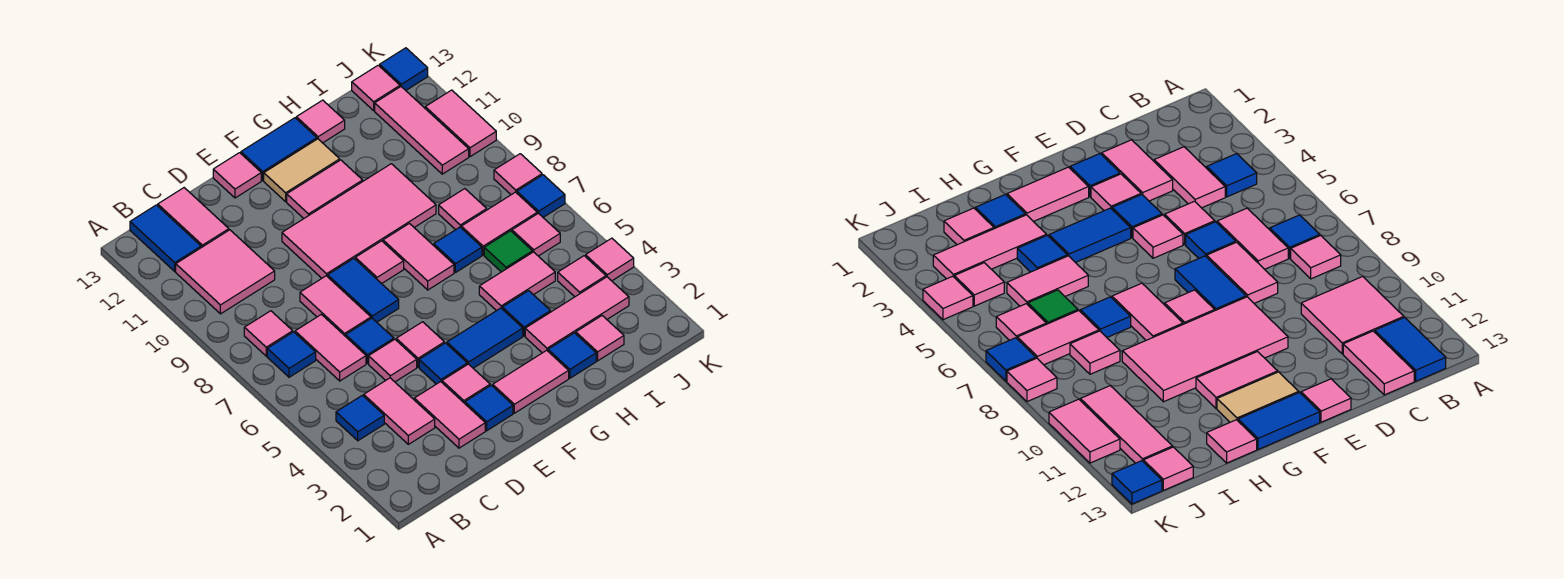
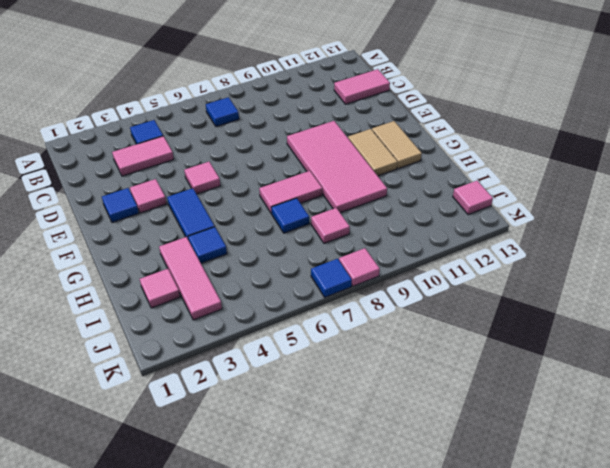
tan tile F11:G11 level 1 -> pink tile F11:G11 level 1
none -> pink tile B8 level 1
none -> pink tile B10:C11 level 1
none -> blue tile B12:B13 level 1
none -> pink tile C6:C7 level 1

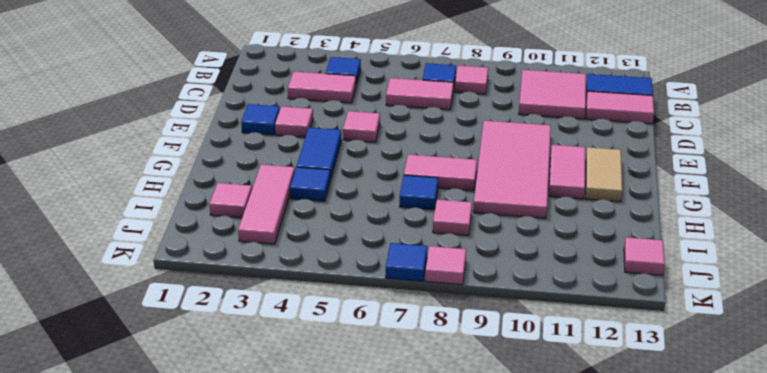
none -> pink tile D2:D3 level 1
none -> pink tile D5 level 1
none -> blue tile D6 level 1
none -> pink tile D7:D8 level 1

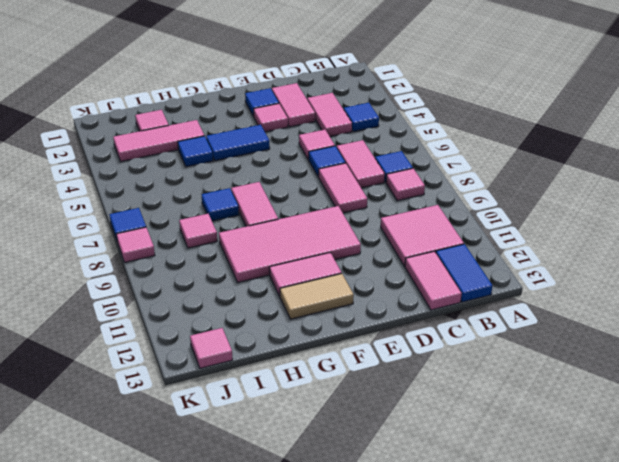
none -> blue tile E4 level 1
none -> pink tile E5 level 1
none -> blue tile E7:E8 level 1
none -> pink tile E13 level 1

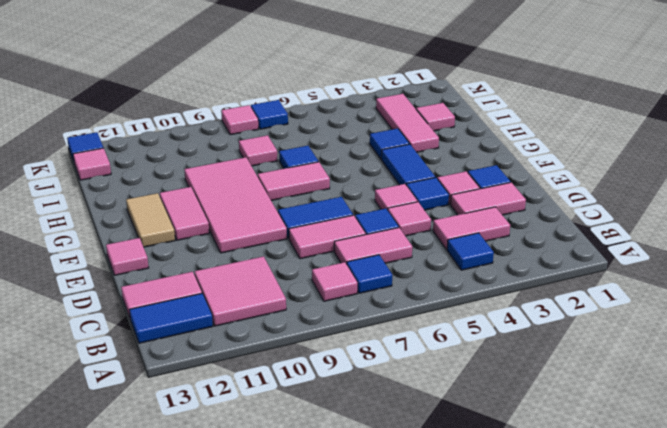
none -> pink tile F2:G2 level 1
none -> pink tile F8 level 1
none -> blue tile F13:G13 level 1
none -> blue tile H2 level 1

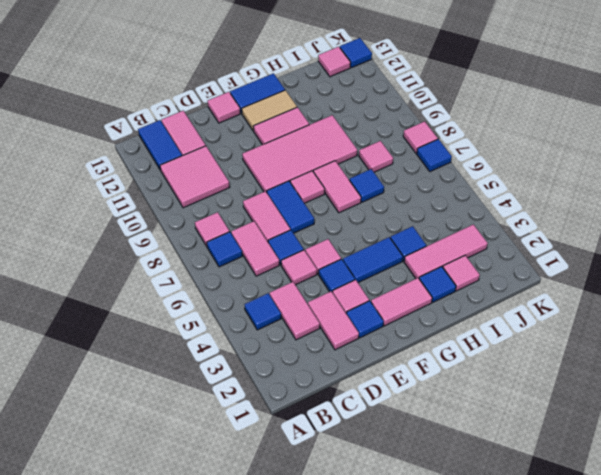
none -> pink tile H5:I5 level 1
none -> pink tile H13 level 1
none -> green tile I6 level 1
none -> pink tile I7:J7 level 1

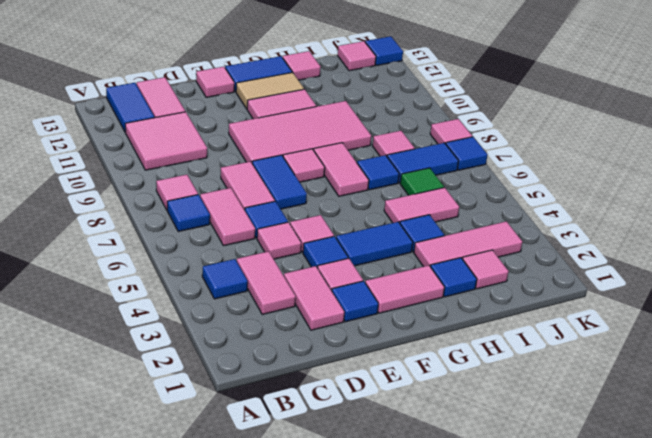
blue tile I7:J7 level 1 -> pink tile I7:J7 level 1
none -> pink tile J4 level 1
none -> pink tile J6 level 1
none -> pink tile J10:J12 level 1
none -> pink tile K4 level 1

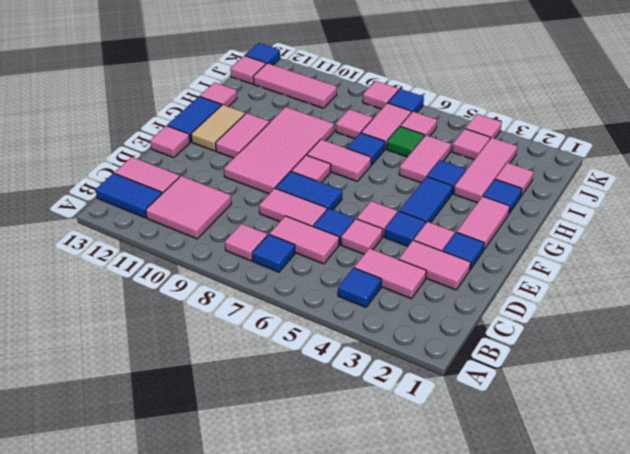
none -> pink tile K10:K11 level 1

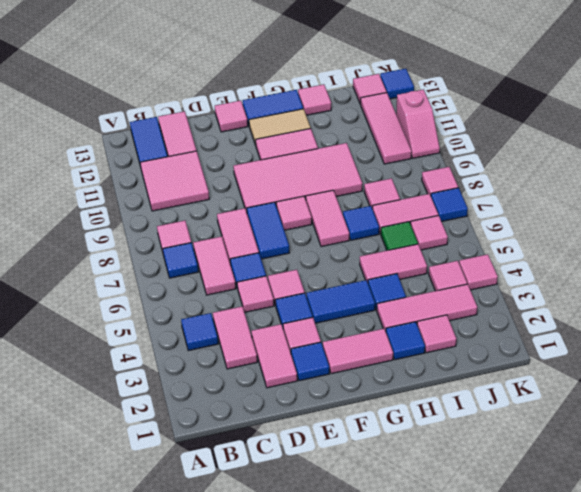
pink slope K10:K11 level 1 top 11 -> pink tile K10:K11 level 1

